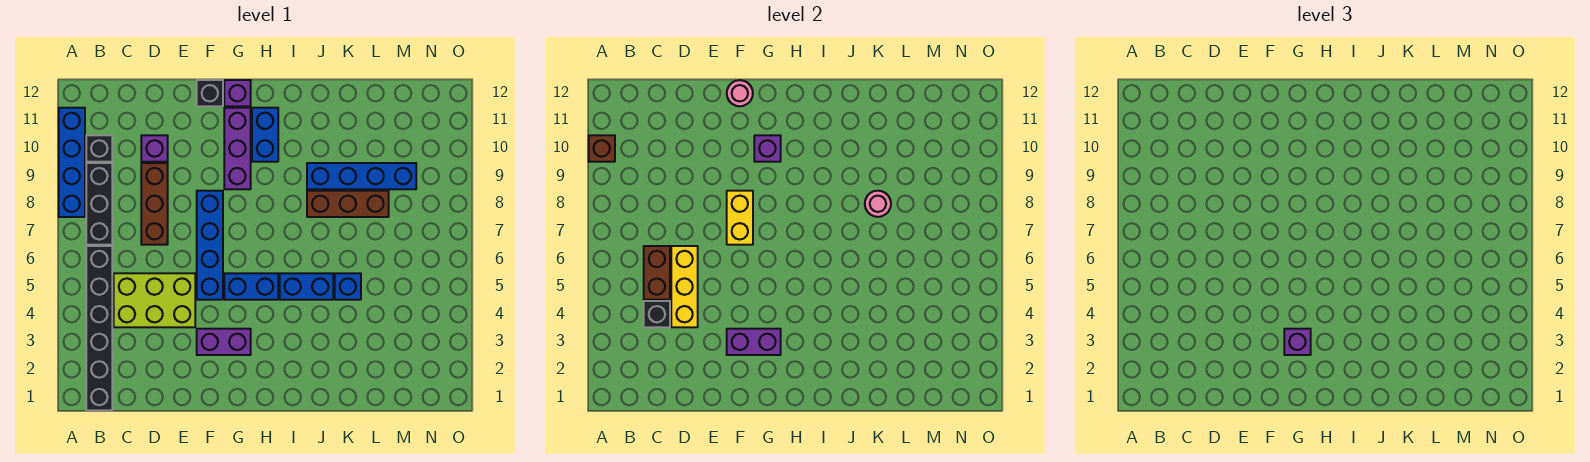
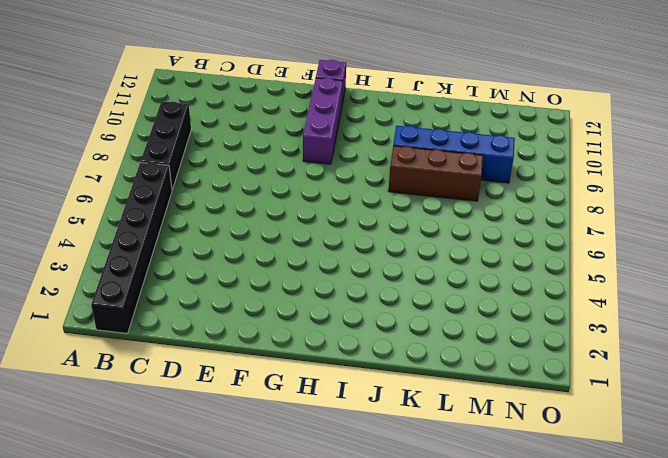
none -> blue brick A8:A11 level 1
none -> black brick B10 level 1
none -> lime brick C4:E5 level 1

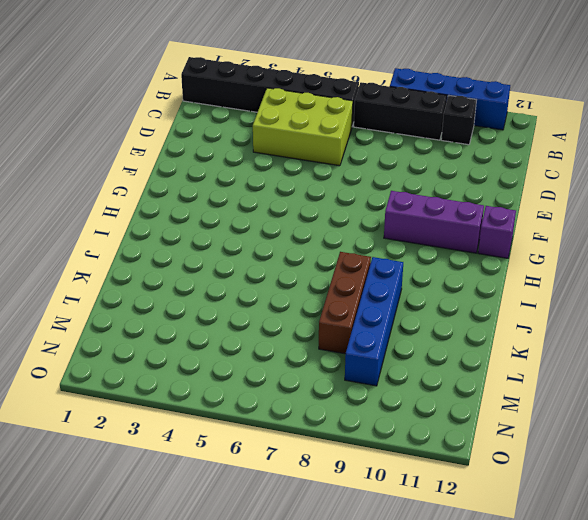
lime brick C4:D6 level 1 -> lime brick C4:E5 level 1
none -> brown brick D7:D9 level 1
none -> purple brick D10 level 1
none -> purple brick F3:G3 level 1

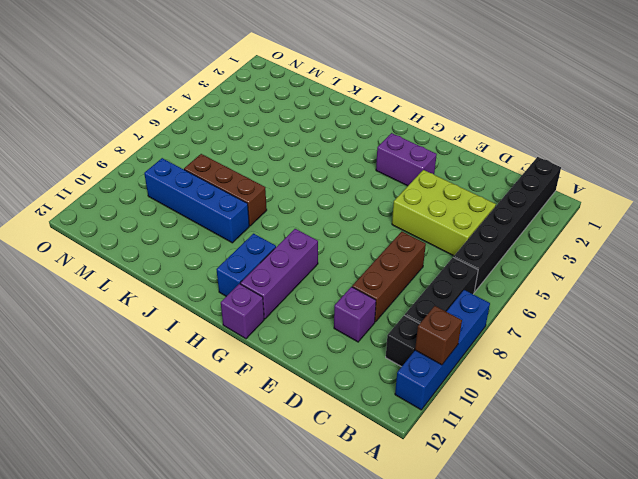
none -> blue brick F5:F8 level 1
none -> black brick F12 level 1
none -> blue brick G5:H5 level 1

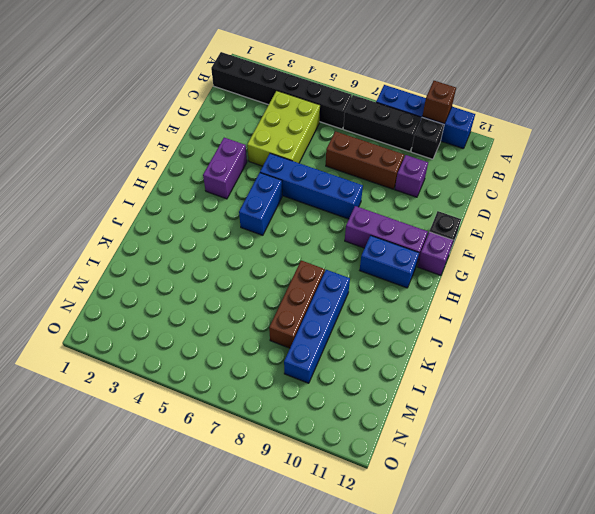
none -> blue brick I5:J5 level 1
none -> blue brick K5 level 1
none -> black brick C4 level 2

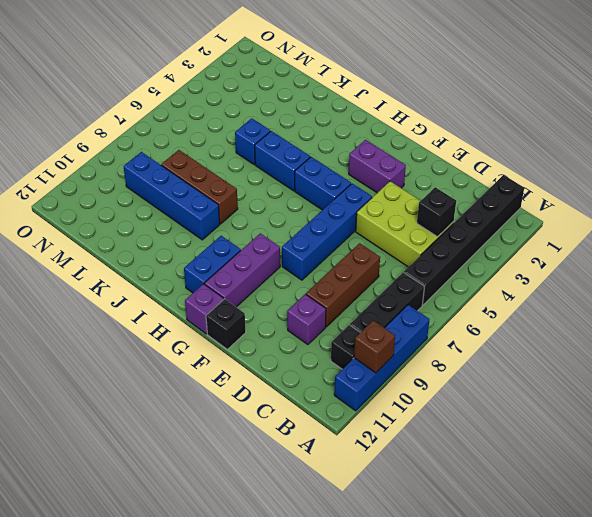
none -> brown brick C5:C6 level 2
none -> yellow brick D4:D6 level 2
none -> purple brick F3:G3 level 2

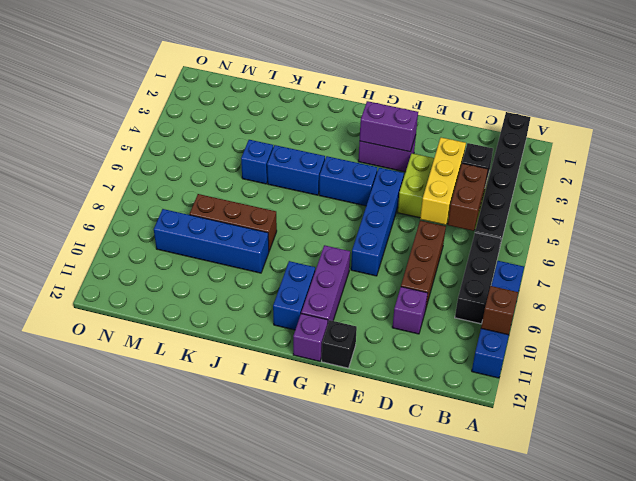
none -> black brick B10 level 1
none -> yellow brick F7:F8 level 2
none -> pink round brick F12 level 2

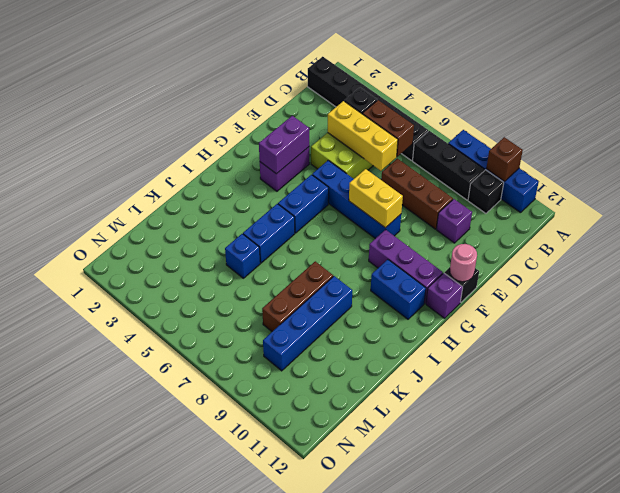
none -> purple brick G10 level 2
none -> pink round brick K8 level 2
none -> purple brick G3 level 3

